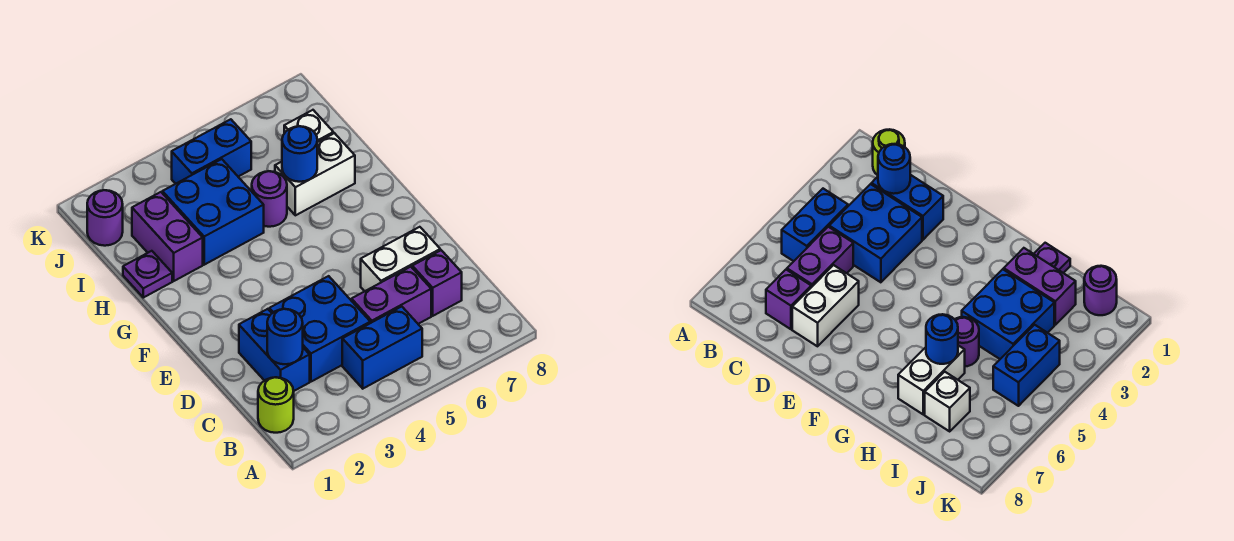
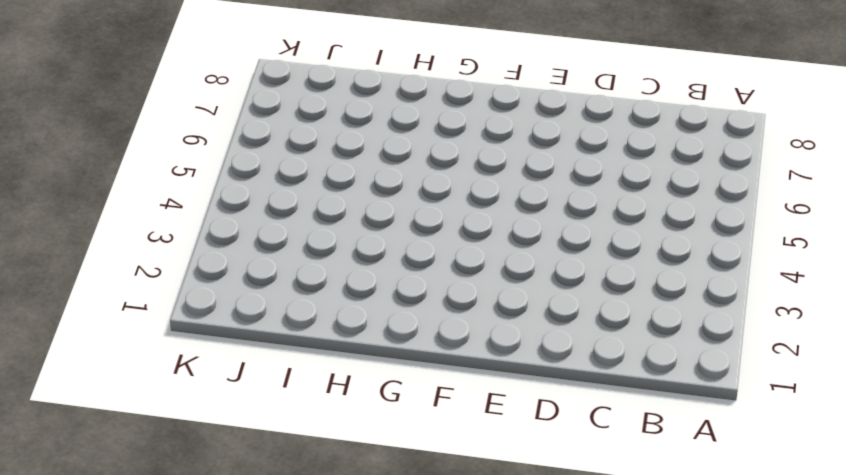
none -> lime round brick B1 level 1
none -> blue brick B4:B5 level 1
none -> blue brick C2:D2 level 1

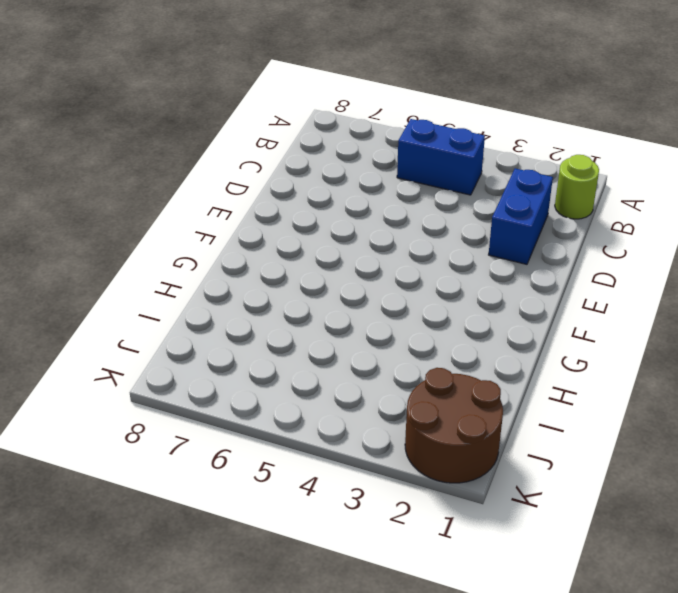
brown round brick J1:K2 level 1 -> purple round brick J1 level 1
none -> blue brick C3:D4 level 1
none -> purple brick C5:C6 level 1
none -> purple brick C7 level 1

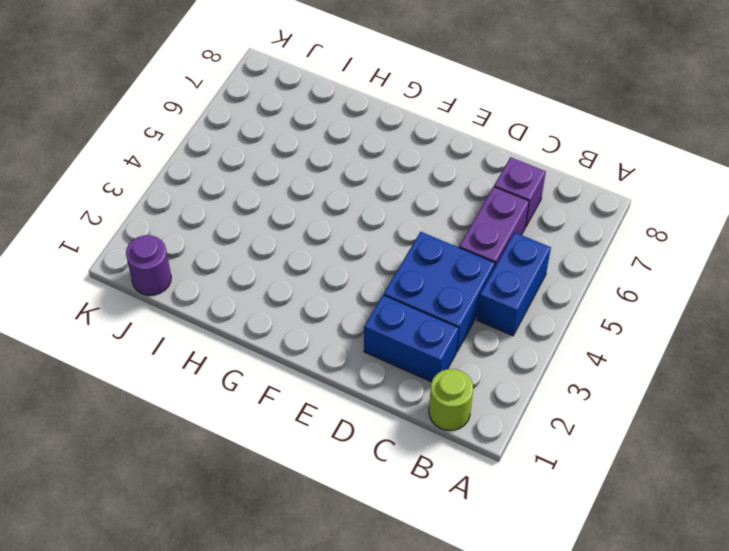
none -> white brick D6:D7 level 1
none -> purple plate H1 level 1
none -> purple brick H2:I2 level 1

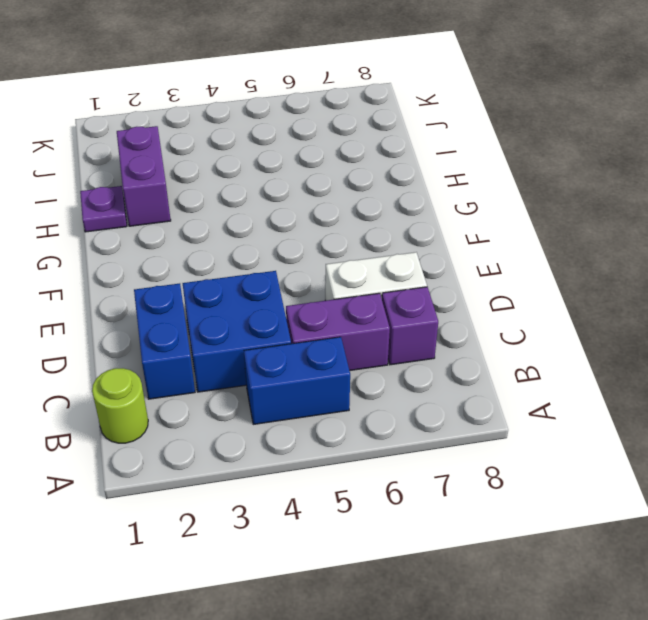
none -> blue brick H3:I4 level 1
none -> purple round brick H5 level 1
none -> white brick H6:H7 level 1

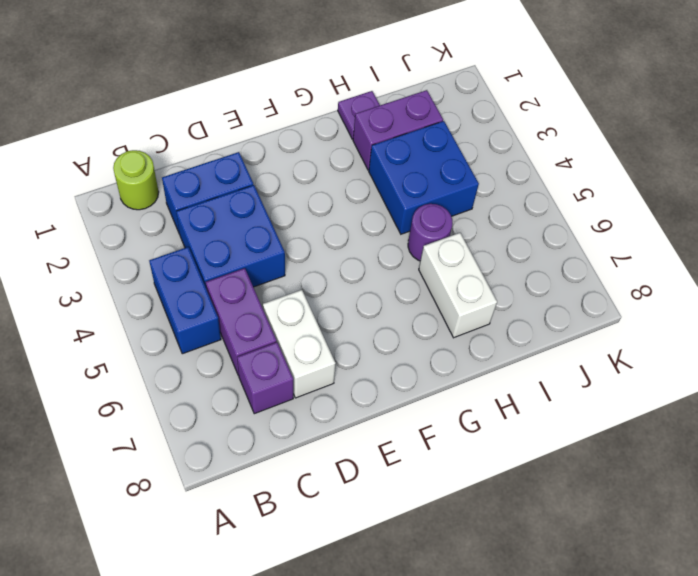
none -> white brick I7 level 1
none -> purple round brick J1 level 1
none -> blue brick J4:J5 level 1

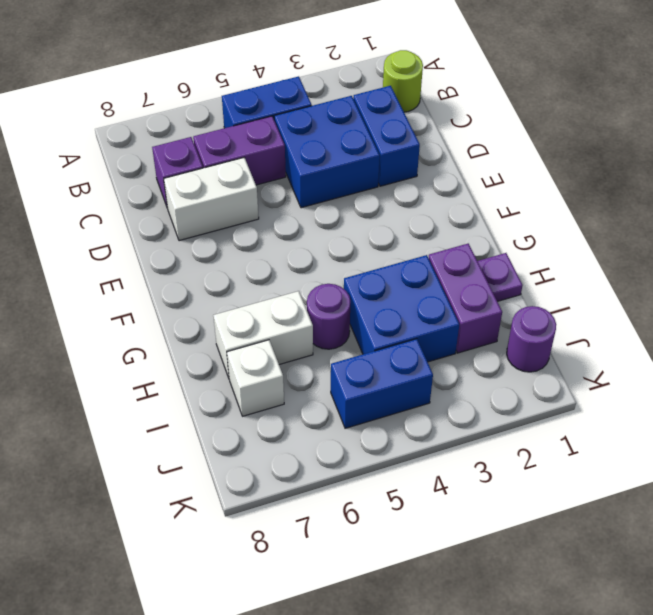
none -> blue round brick C2 level 2
none -> blue round brick H6 level 2

